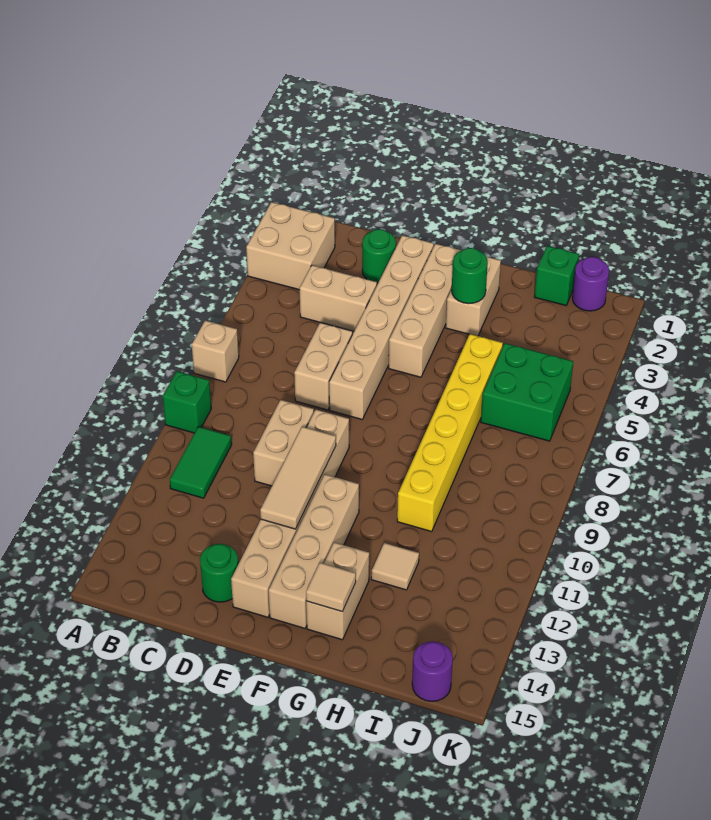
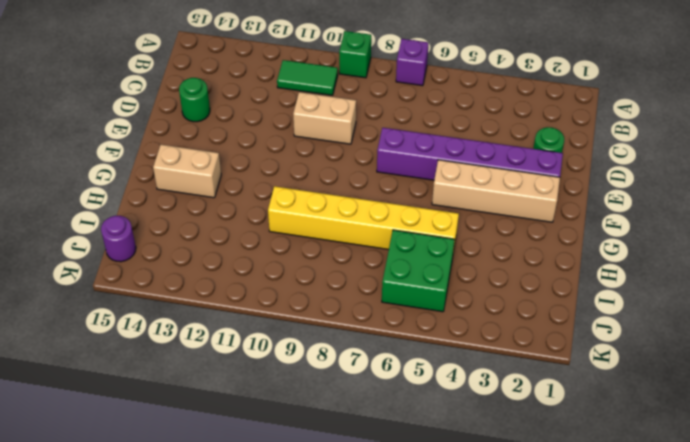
purple brick A7 level 1 -> tan brick A7 level 1
purple brick E2:E7 level 1 -> tan brick E2:E7 level 1
none -> tan brick A2:B3 level 1
none -> tan brick C4:D4 level 1
none -> tan brick D6:D7 level 1

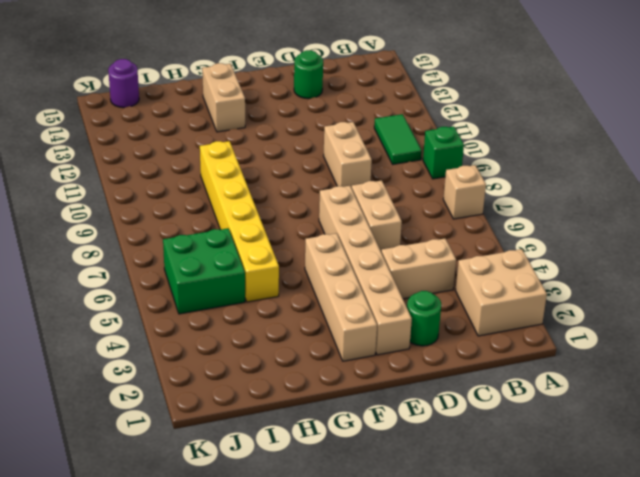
none -> tan brick E9:E14 level 1
none -> tan brick F11:F14 level 1
none -> tan brick G2:G3 level 1

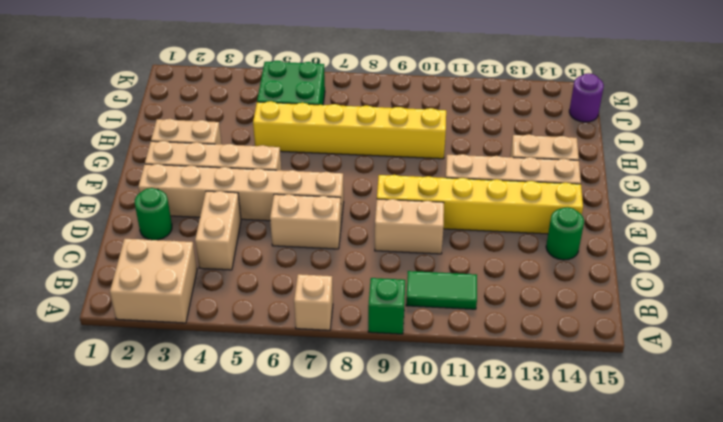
yellow brick E9:E14 level 1 -> tan brick E9:E14 level 1
none -> tan tile H12 level 1
none -> green brick I1 level 1
none -> purple round brick J1 level 1

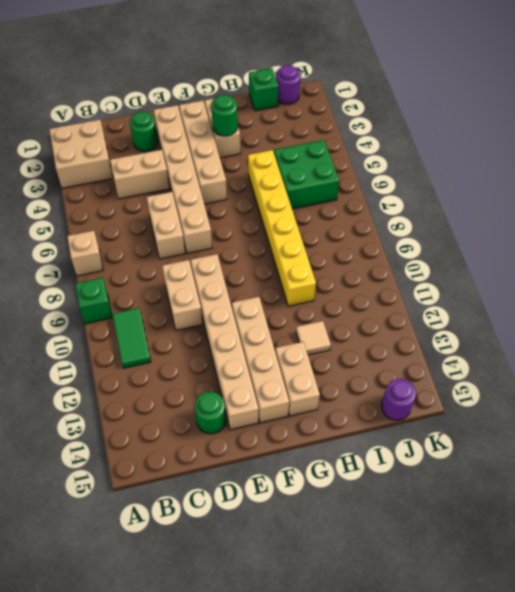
none -> tan tile E10:E12 level 2
none -> tan tile G14 level 2

